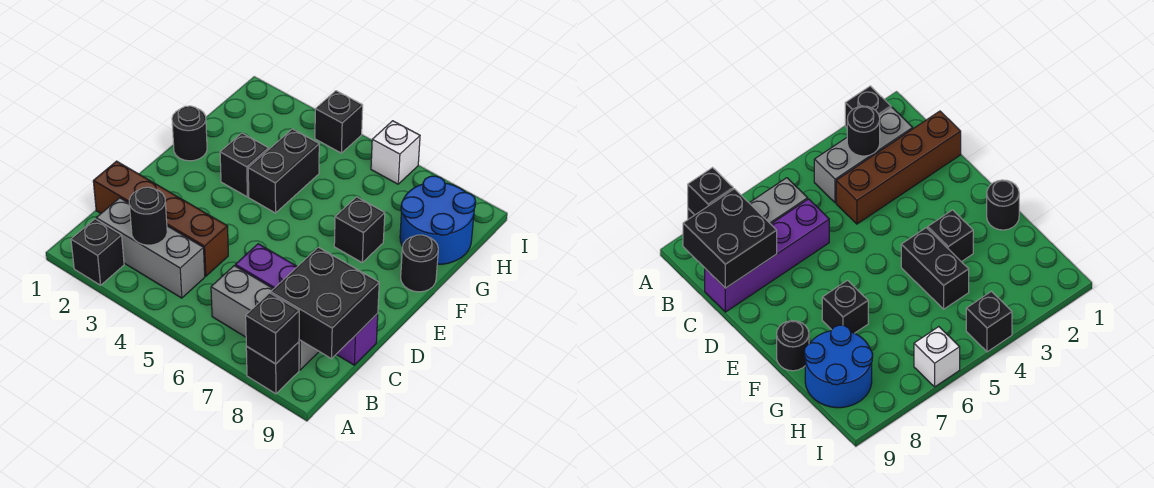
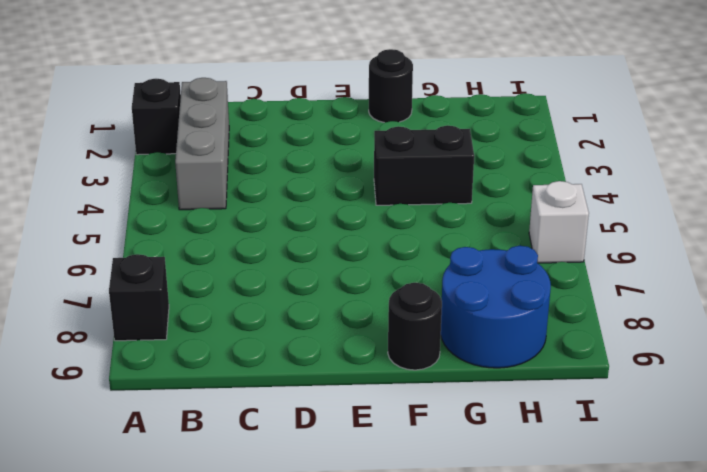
none -> grey brick B6:B8 level 1
none -> brown brick C1:C4 level 1
none -> purple brick C6:C9 level 1

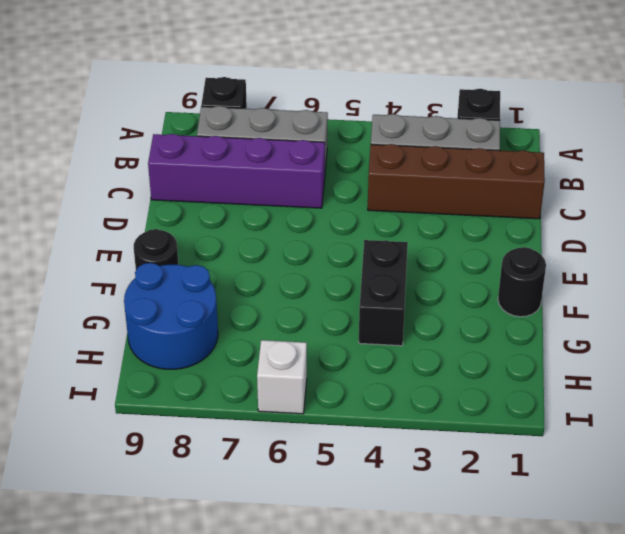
none -> black brick F3 level 1
none -> black brick F7 level 1
none -> black brick I4 level 1

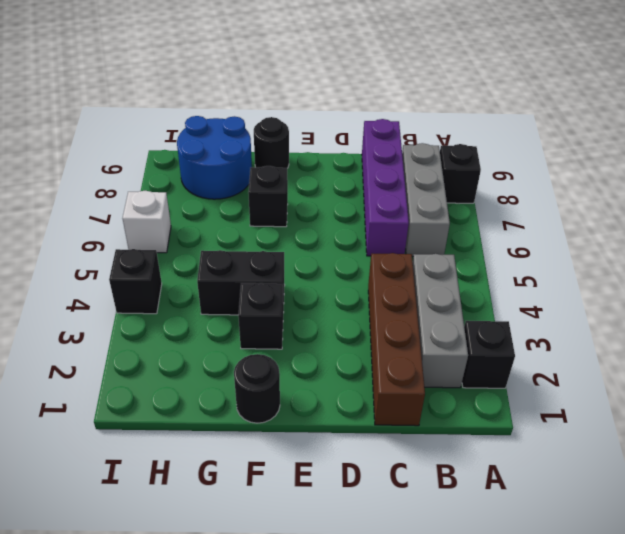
none -> black brick A8 level 2
none -> black round brick B3 level 2
none -> black brick B8:C9 level 2

